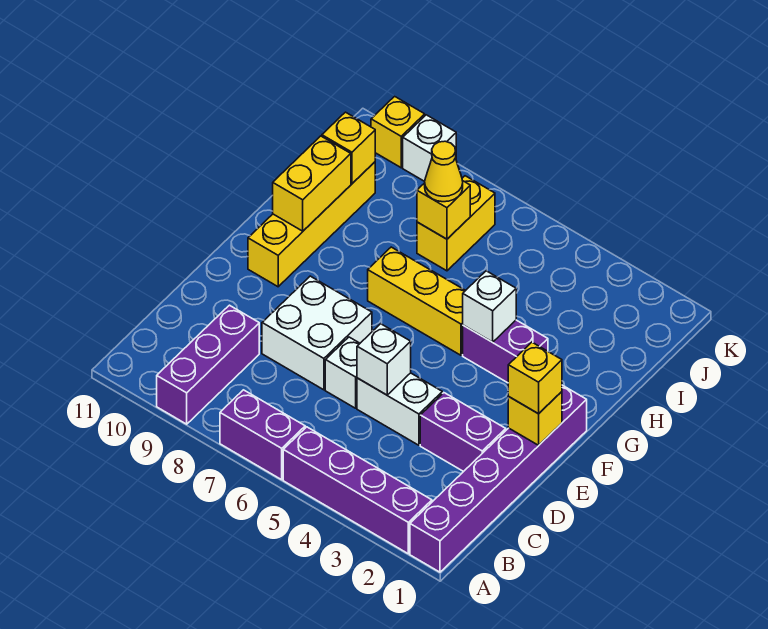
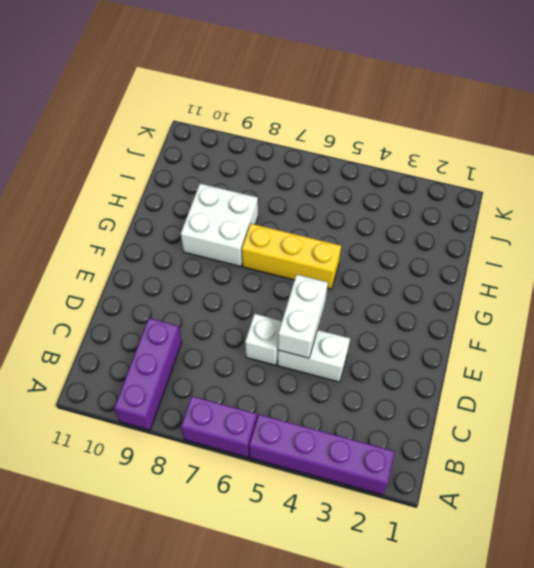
white brick D5:E5 level 2 -> white brick D5 level 2
white brick G8:H9 level 1 -> white brick D7:E8 level 1
none -> purple brick A1:F1 level 1
none -> purple brick D2:D3 level 1
none -> yellow brick F10:I10 level 1

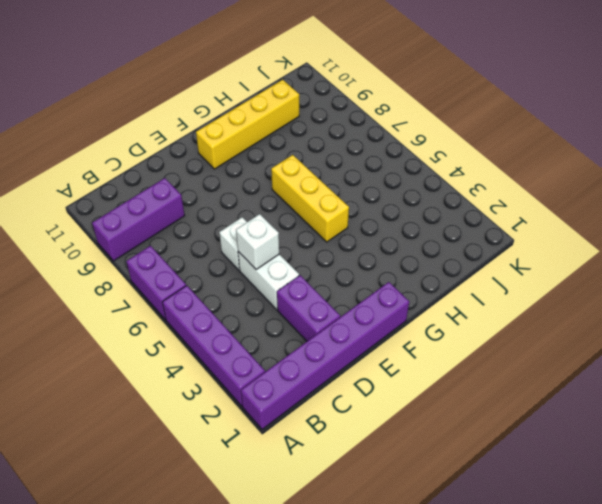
none -> white brick D7:E8 level 1
none -> purple brick G3:G4 level 1
none -> yellow brick I7:J7 level 1

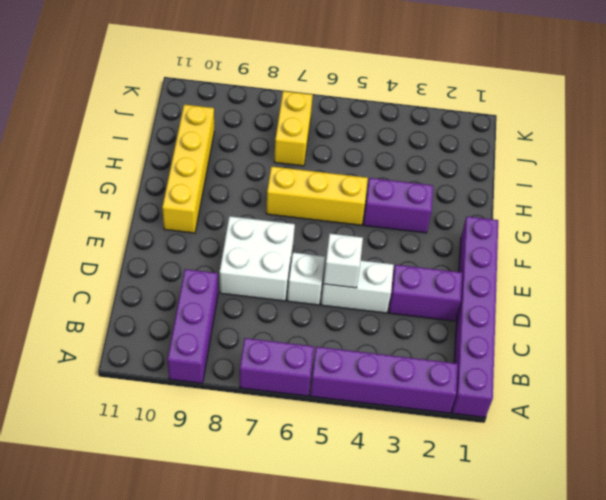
none -> white brick K9 level 1
none -> yellow brick K10 level 1
none -> yellow brick E1 level 2

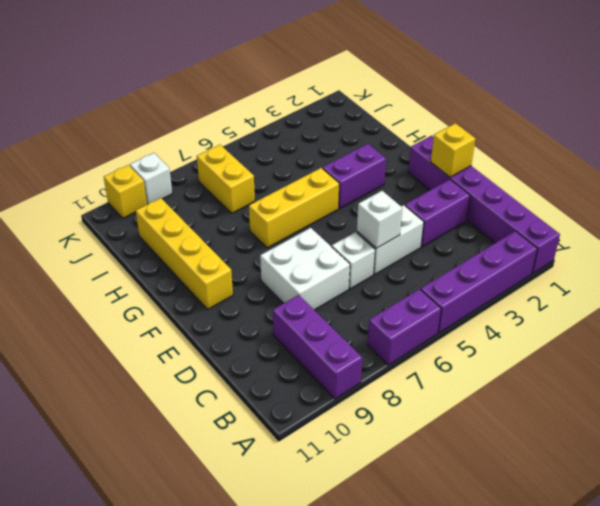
none -> white brick G4 level 2
none -> yellow brick G10:H10 level 2
none -> yellow brick I7 level 2

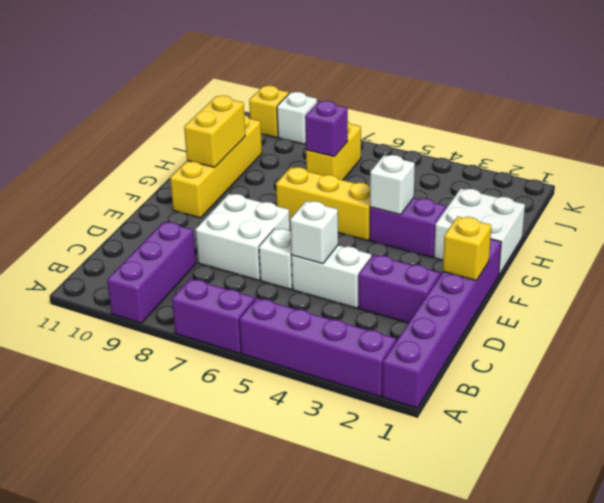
white brick G1:H2 level 1 -> none
purple brick I7 level 2 -> yellow brick I7 level 2
none -> yellow brick I10 level 2
none -> yellow brick E1 level 3
none -> yellow cone I7 level 3

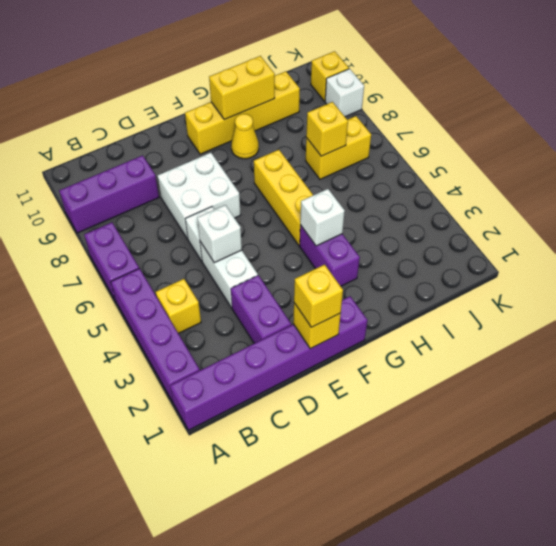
yellow brick B4 level 1 -> yellow brick I10 level 2
yellow cone G9 level 1 -> yellow cone I7 level 3

